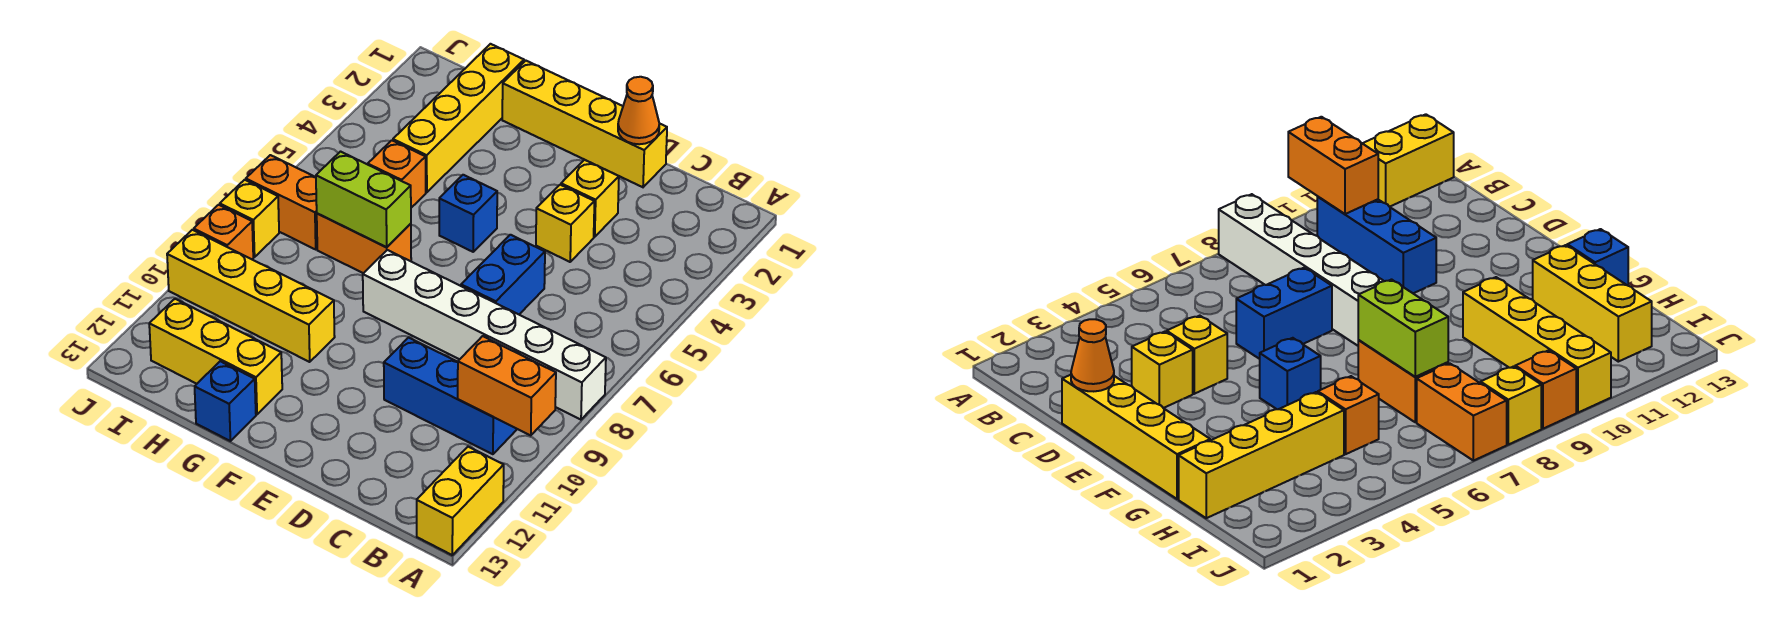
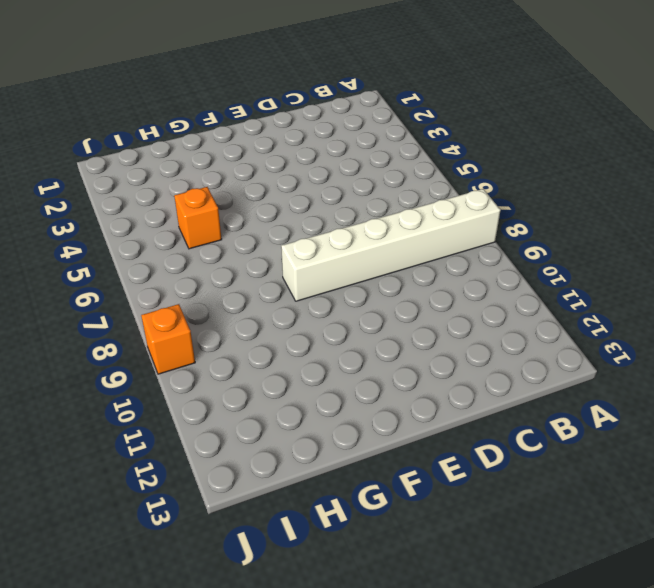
none -> yellow brick A12:A13 level 1
none -> blue brick B10:D10 level 1
none -> yellow brick D1:G1 level 1

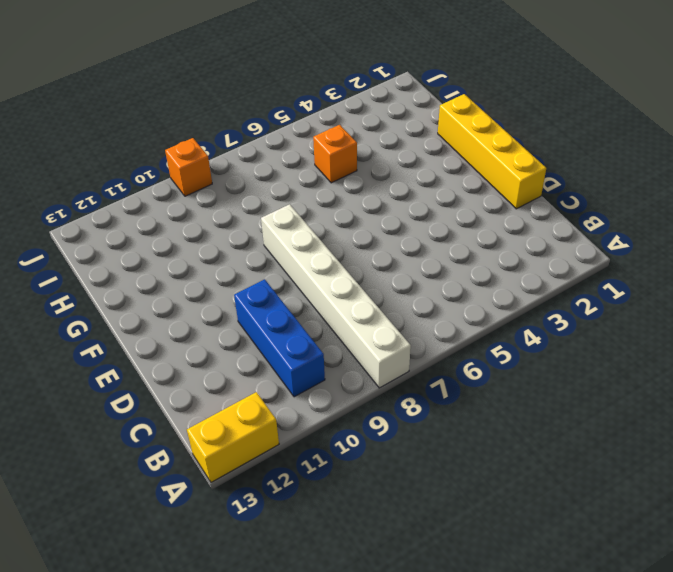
none -> yellow brick D3 level 1
none -> yellow brick D4 level 1
none -> blue brick D6:D7 level 1

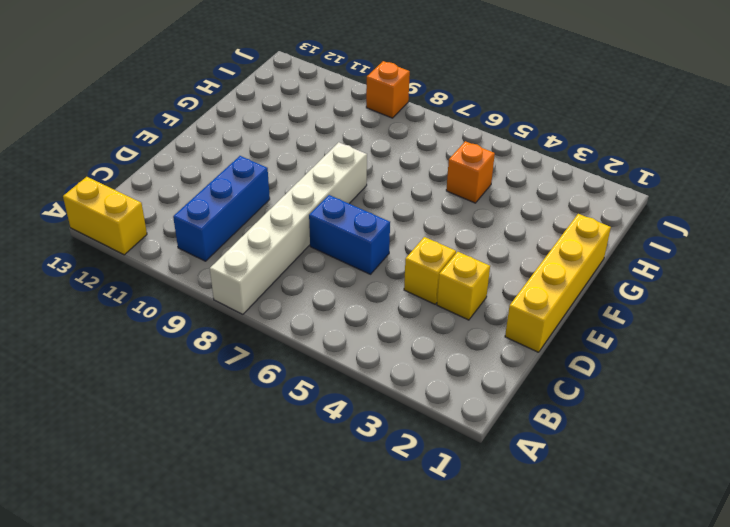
none -> blue brick F5 level 1
none -> orange brick G7:H7 level 1
none -> yellow brick G10:J10 level 1

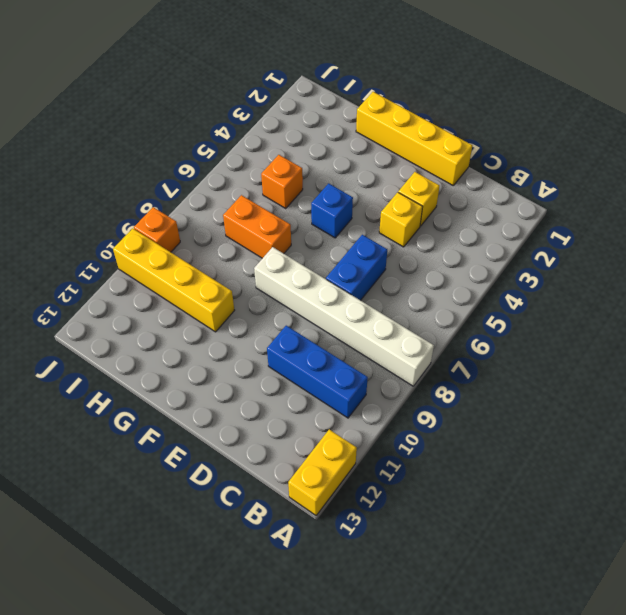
none -> yellow brick G12:I12 level 1
none -> blue brick G13 level 1
none -> yellow brick H1:H4 level 1

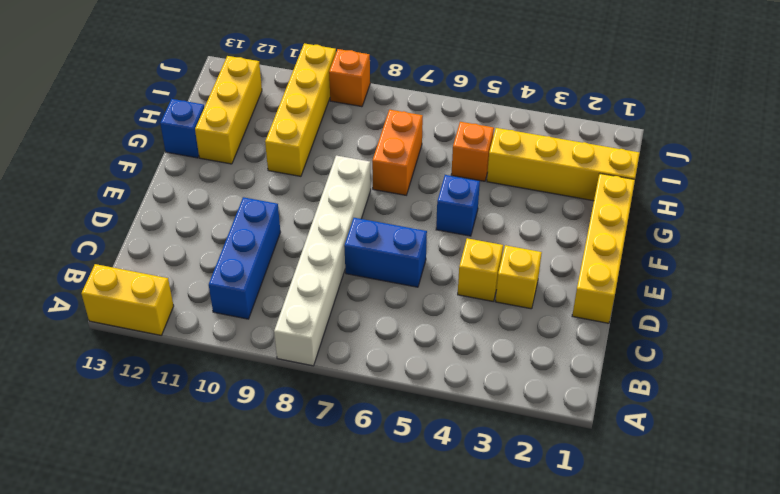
none -> orange brick I7:J7 level 1
none -> yellow brick J8 level 1
none -> orange brick A10:B10 level 2

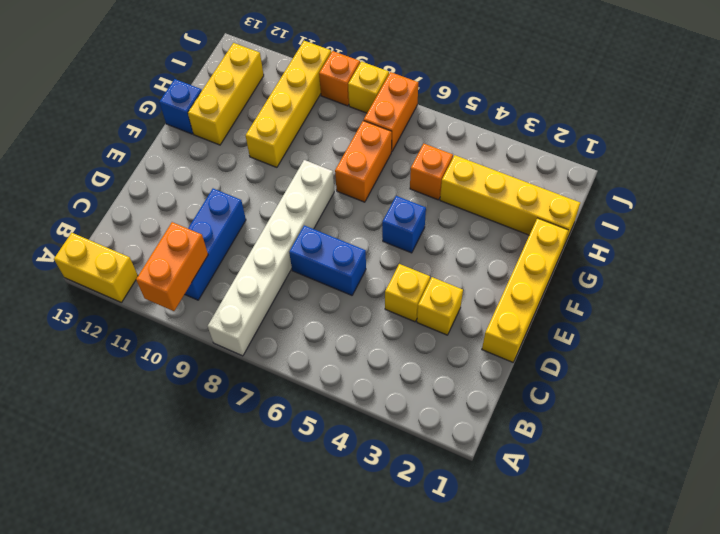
none -> orange cone D1 level 2
none -> lime brick G7:H7 level 2

